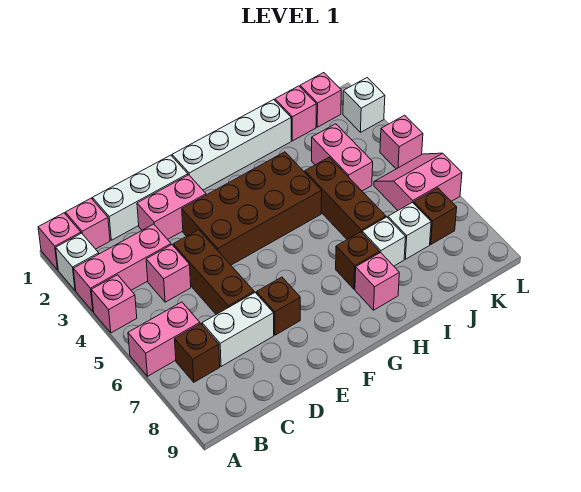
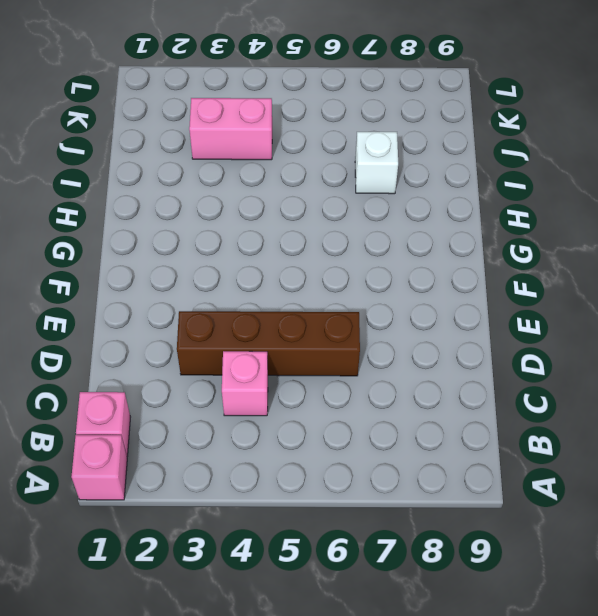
brown brick D3:D6 level 1 -> brown brick D4:D6 level 1
none -> white brick A2 level 1
none -> pink brick A3:C3 level 1
none -> pink brick A4 level 1

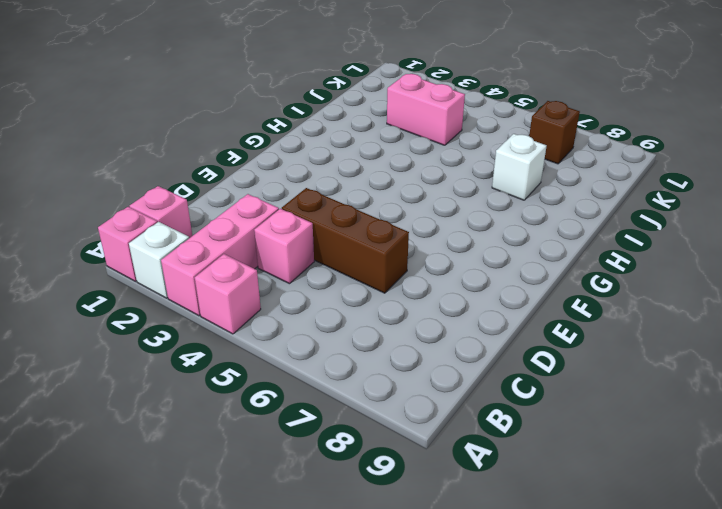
none -> pink brick A6:B6 level 1
none -> brown brick B7 level 1
none -> white brick C1:E1 level 1

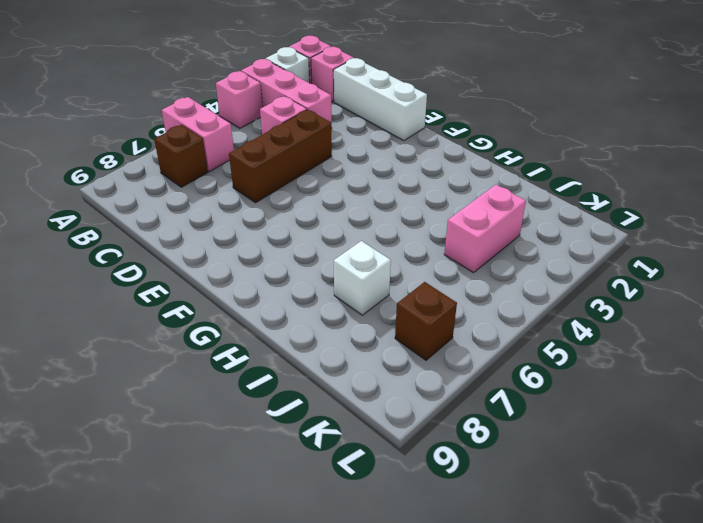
none -> white brick C7:D7 level 1
none -> pink brick D2:E2 level 1
none -> brown brick E3:H4 level 1

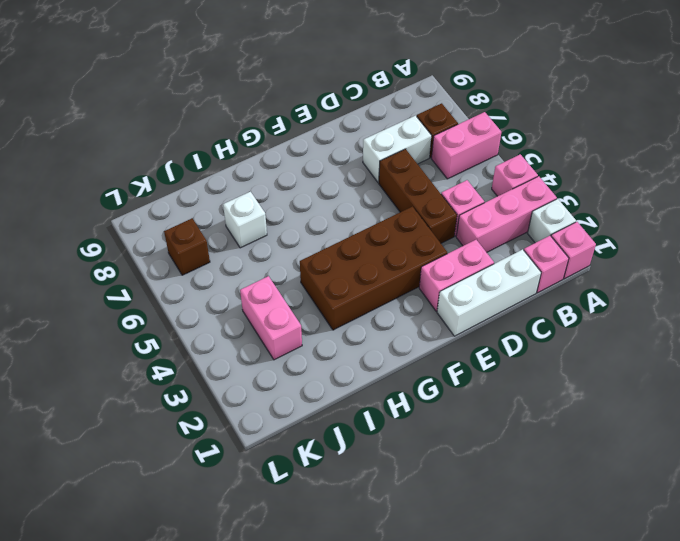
none -> brown brick E7 level 1
none -> white brick F1:I1 level 1
none -> brown brick H7 level 1

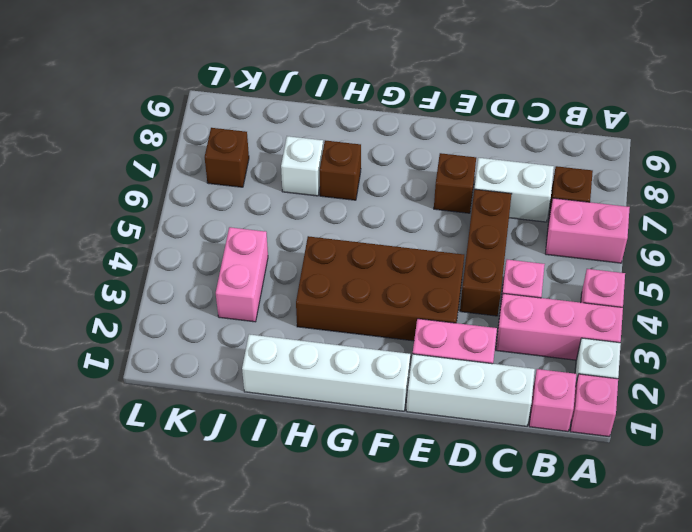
none -> pink brick H8 level 1
none -> brown brick I4:I6 level 1
none -> pink brick J1 level 1

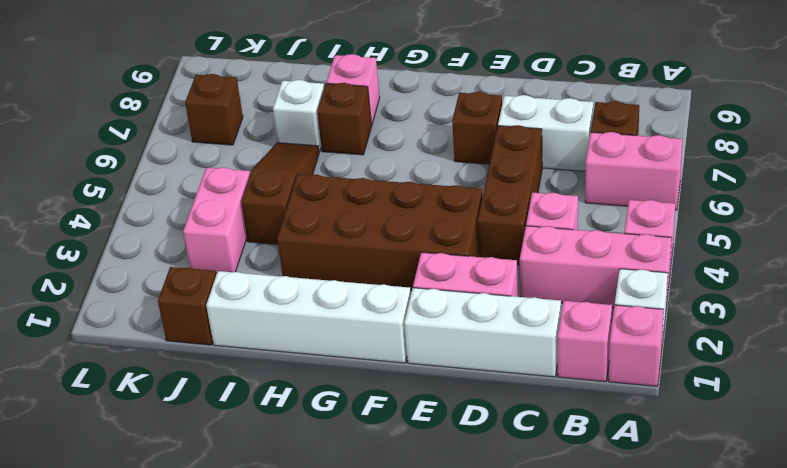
brown slope I4:I6 level 1 top 4 -> brown brick I4:I6 level 1
brown brick J1 level 1 -> pink brick J1 level 1
none -> white brick J7 level 1
none -> pink brick K1 level 1
none -> pink slope K5:L6 level 1 top 6

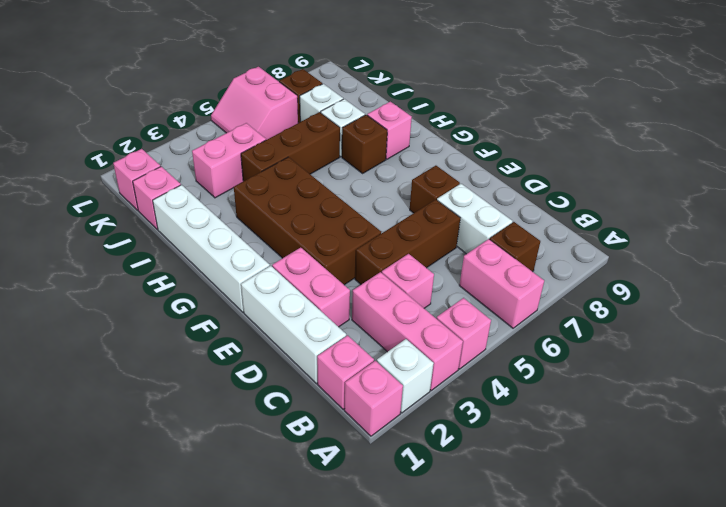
none -> white brick L2 level 1
none -> pink brick L4 level 1

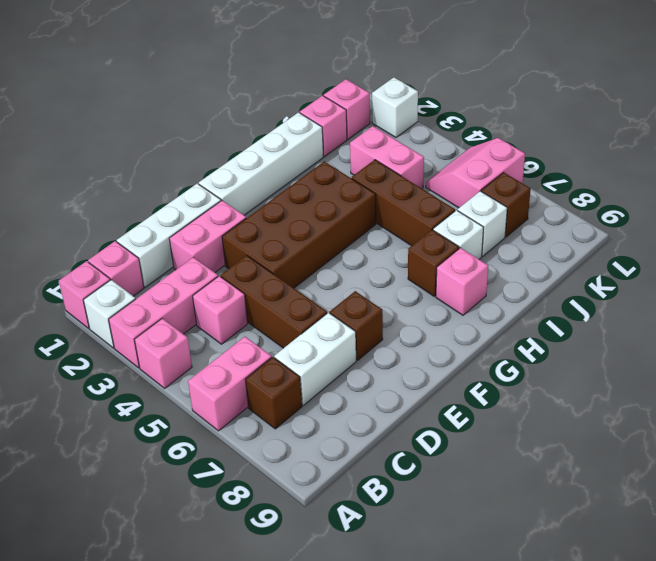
none -> pink brick L4 level 1

